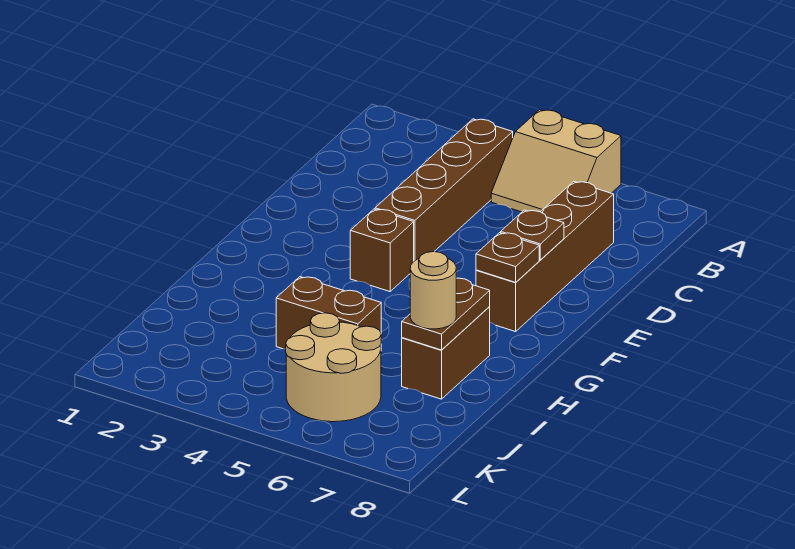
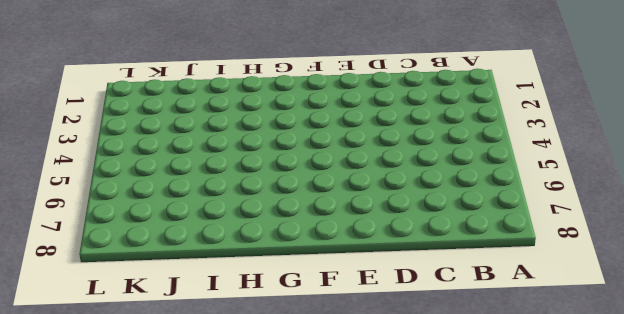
none -> tan slope A5:B6 level 1 top A
none -> brown brick B4:E4 level 1

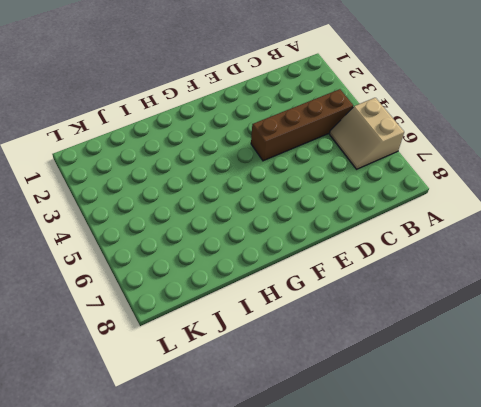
none -> brown brick C7:F7 level 1
none -> brown brick F4 level 1

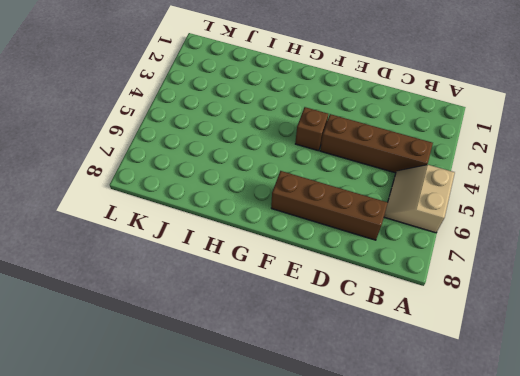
none -> brown brick H7:I7 level 1
none -> brown brick I4:I5 level 1

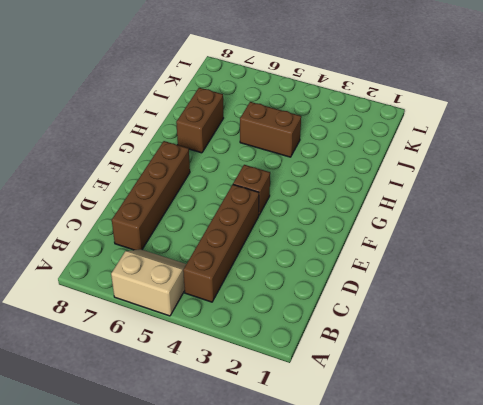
none -> tan round brick J5:K6 level 1
none -> brown plate E7 level 2

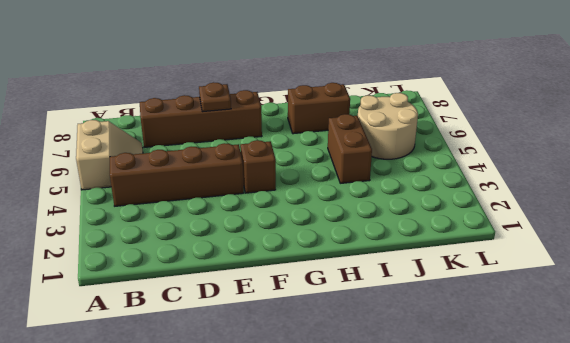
none -> brown plate F7 level 2
none -> brown plate H7:I7 level 2

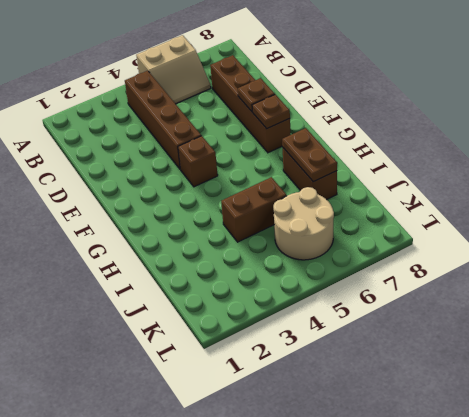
none -> tan round brick I7 level 3

